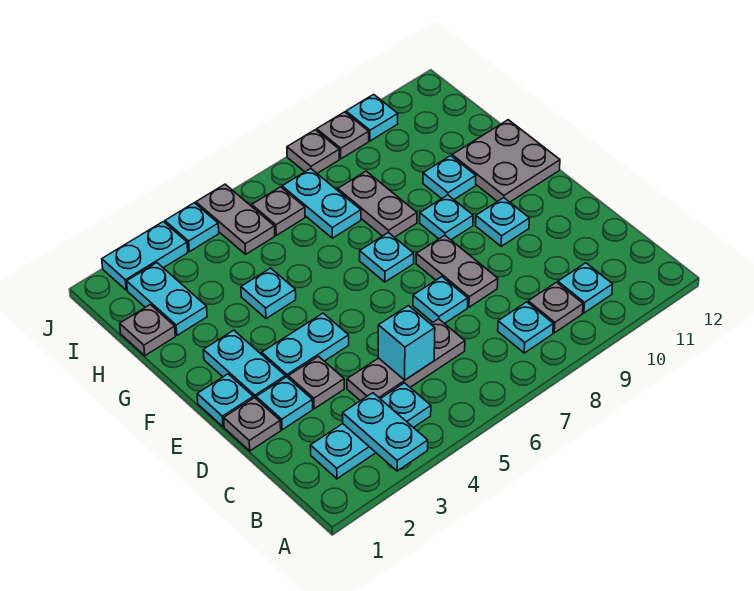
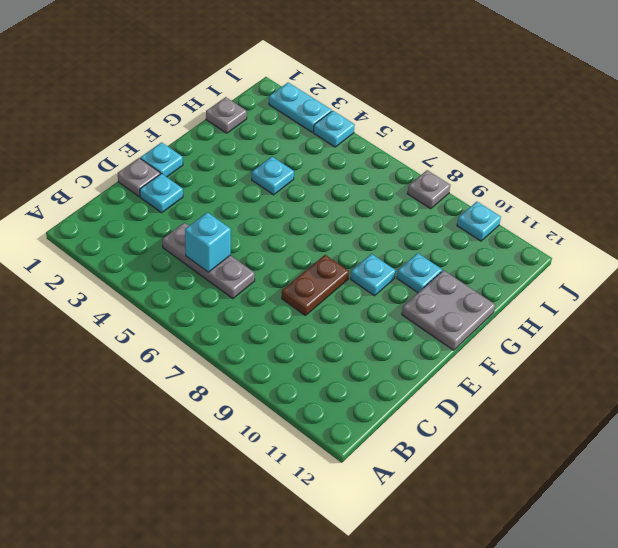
brown plate D8:E8 level 1 -> grey plate D8:E8 level 1
none -> cyan plate B2:B4 level 1
none -> cyan plate B8 level 1
none -> grey plate B9 level 1
none -> cyan plate B10 level 1

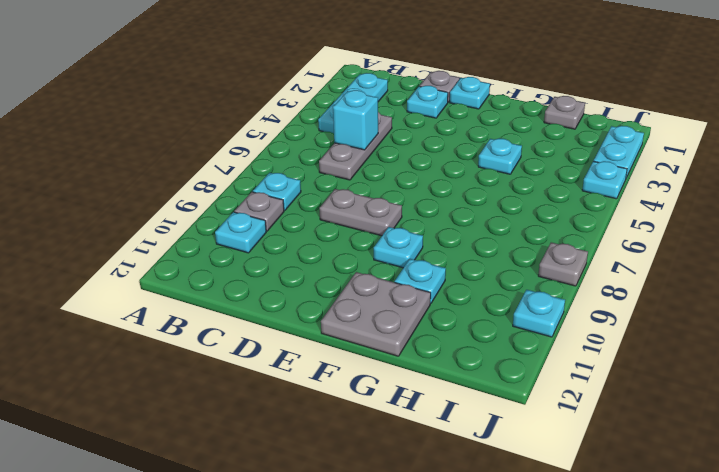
none -> grey plate D3 level 1
none -> cyan plate D7 level 1
none -> cyan plate E2:F2 level 1
none -> cyan plate E3:E4 level 1

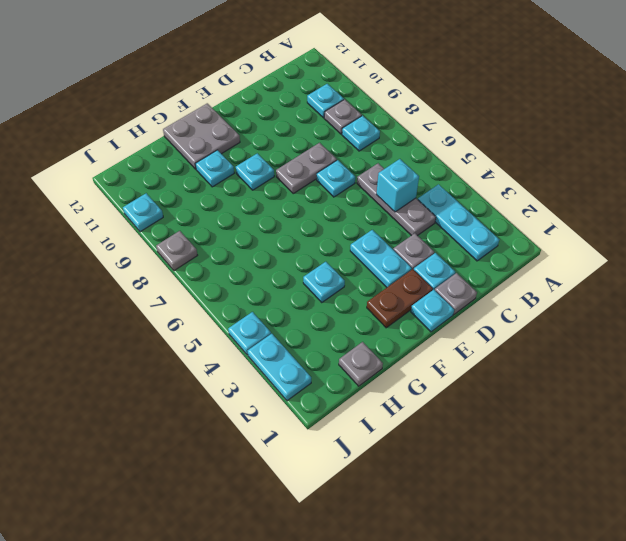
brown plate E2:F2 level 1 -> cyan plate E2:F2 level 1
none -> cyan plate E10 level 1
none -> cyan plate F7 level 1
none -> grey plate G8:H8 level 1
none -> cyan plate H2:I2 level 1

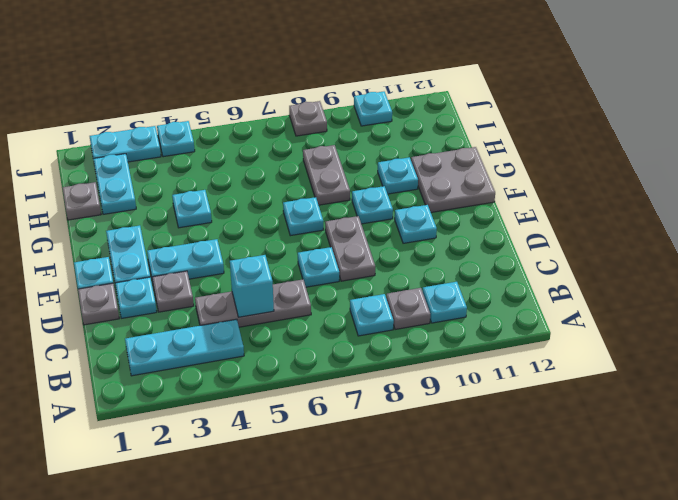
none -> cyan plate H7:I7 level 1
none -> grey plate I5:J5 level 1
none -> grey plate I6 level 1
none -> grey plate J9 level 1

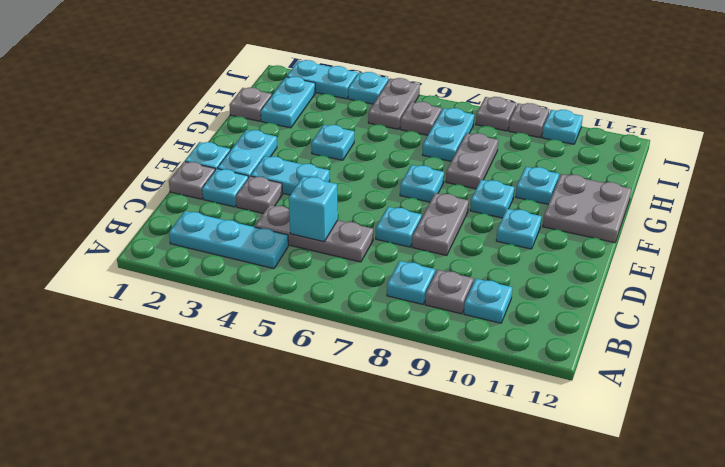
none -> cyan plate A3:B3 level 2

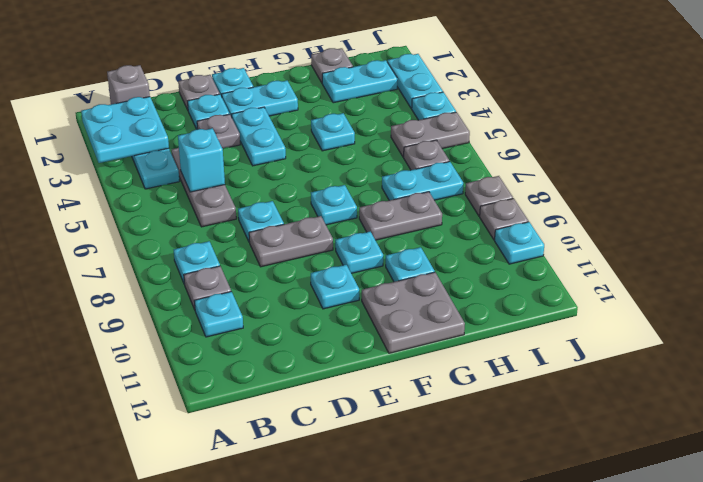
cyan plate A2:B3 level 2 -> cyan plate A3:B3 level 2
grey brick B1 level 1 -> none

